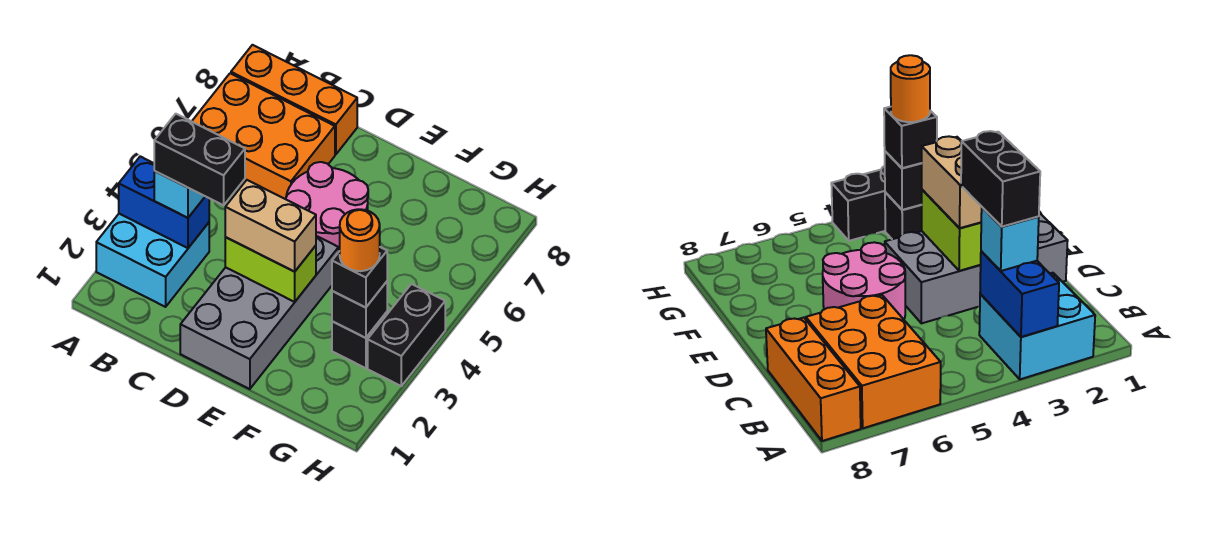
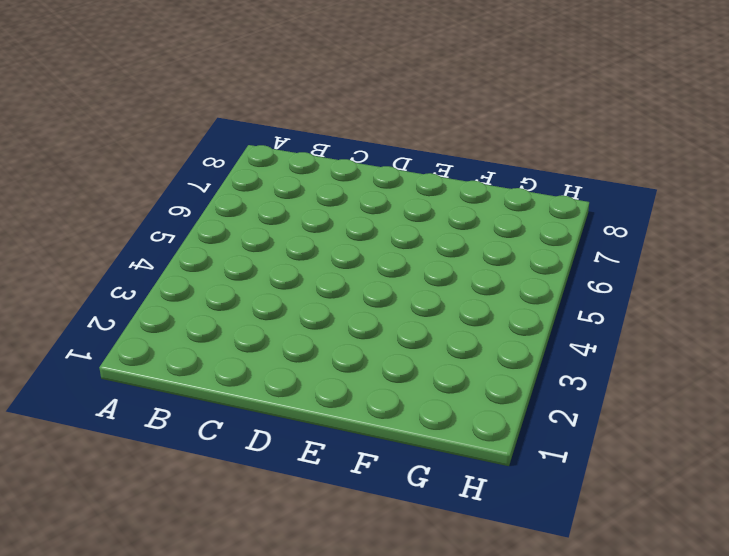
none -> cyan brick A2:B3 level 1
none -> orange brick A6:C7 level 1
none -> orange brick A8:C8 level 1

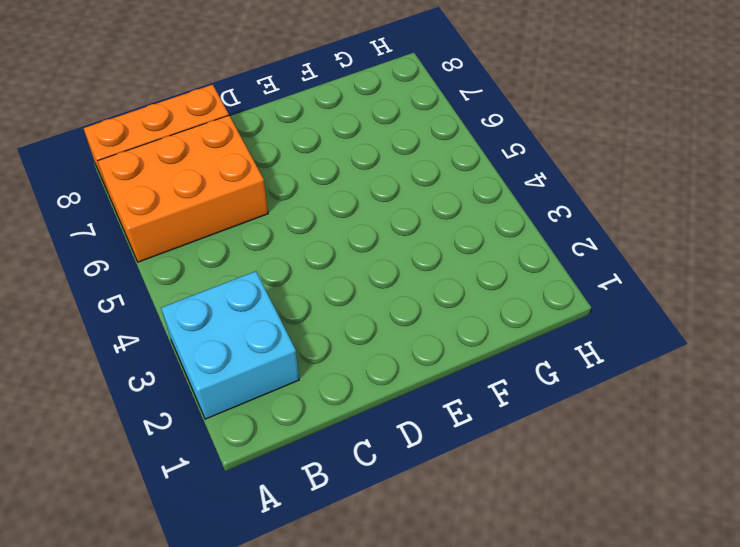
none -> grey brick D1:E4 level 1
none -> pink round brick D5:E6 level 1
none -> black brick G3 level 1

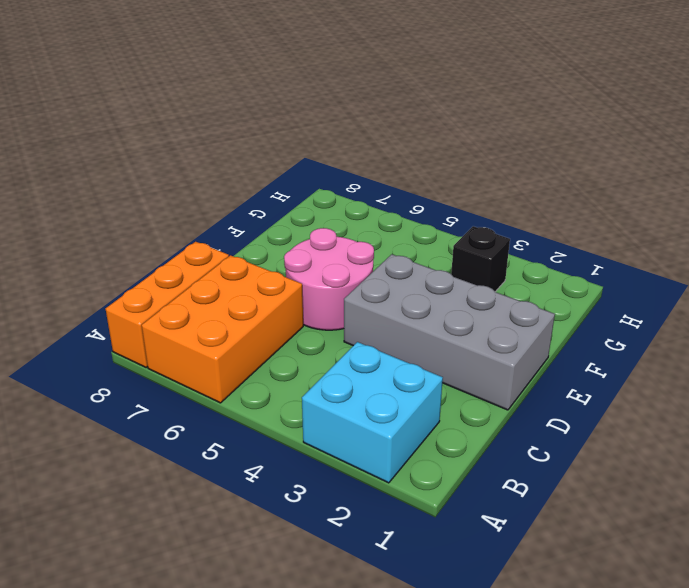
none -> black brick H3:H4 level 1
none -> blue brick A3:B3 level 2
none -> lime brick D3:E3 level 2

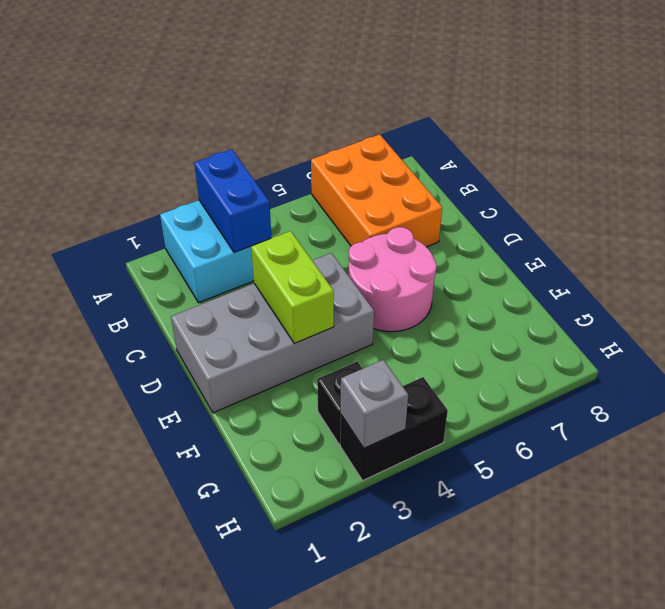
grey brick H3 level 2 -> none
none -> orange brick A8:C8 level 1
none -> black brick G3 level 2
none -> cyan brick B3 level 3

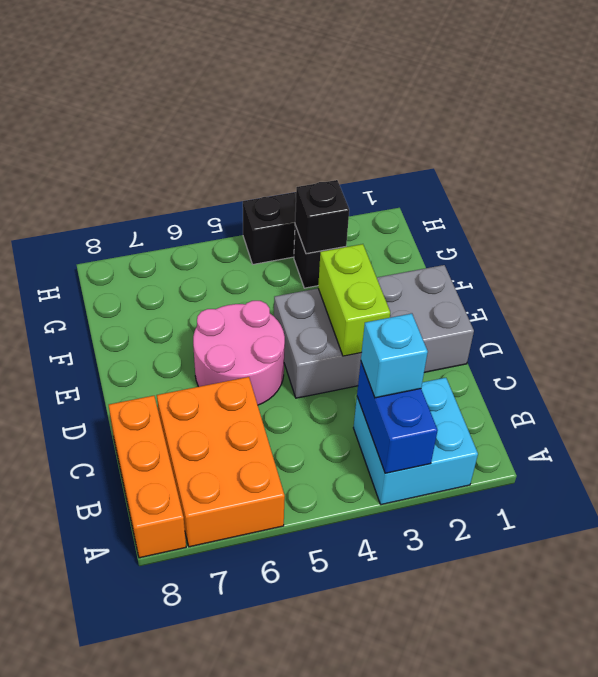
none -> tan brick D3:E3 level 3
none -> black brick G3 level 3
none -> black brick B3:C3 level 4

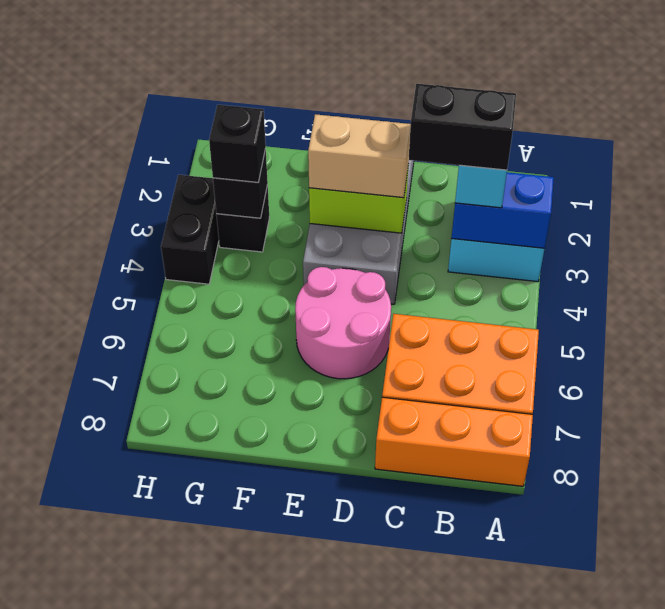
none -> orange round brick G3 level 4

